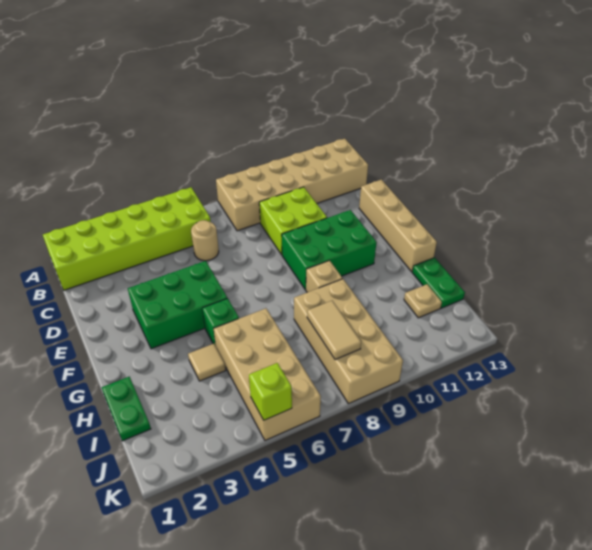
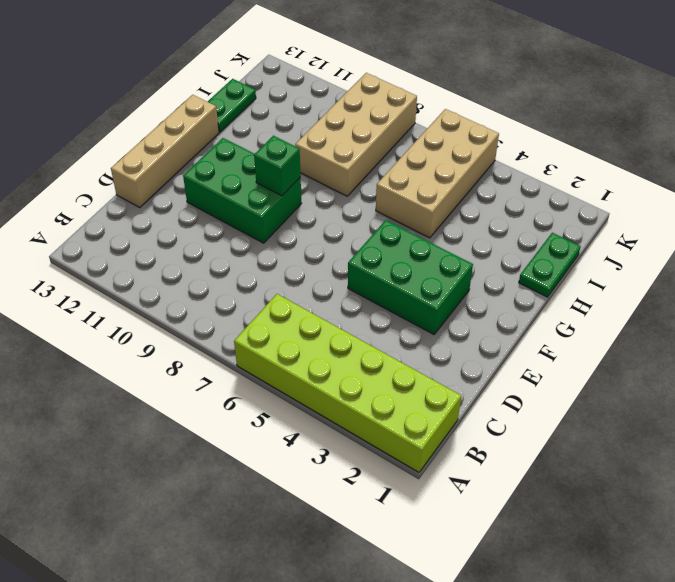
green brick F9 level 2 -> green brick G5 level 1
none -> tan brick A8:B13 level 1
none -> tan round brick C6 level 1
none -> lime brick C9:D10 level 1

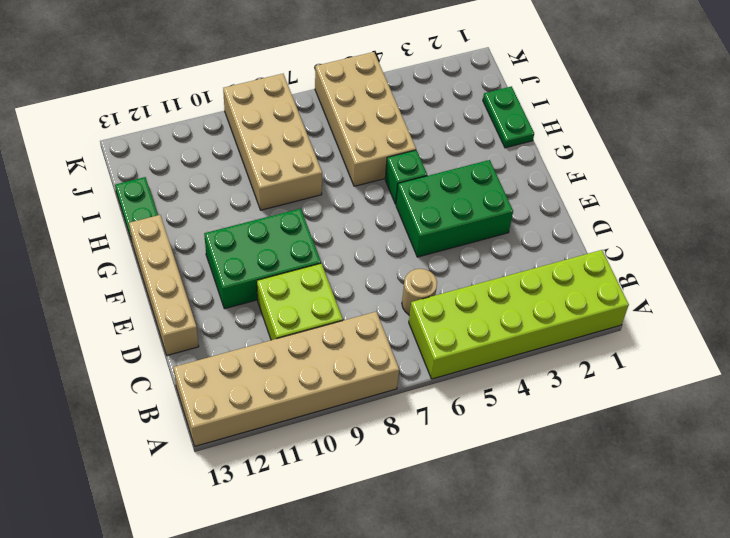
none -> tan brick G9 level 1
none -> tan tile H4 level 1
none -> tan plate I12 level 1

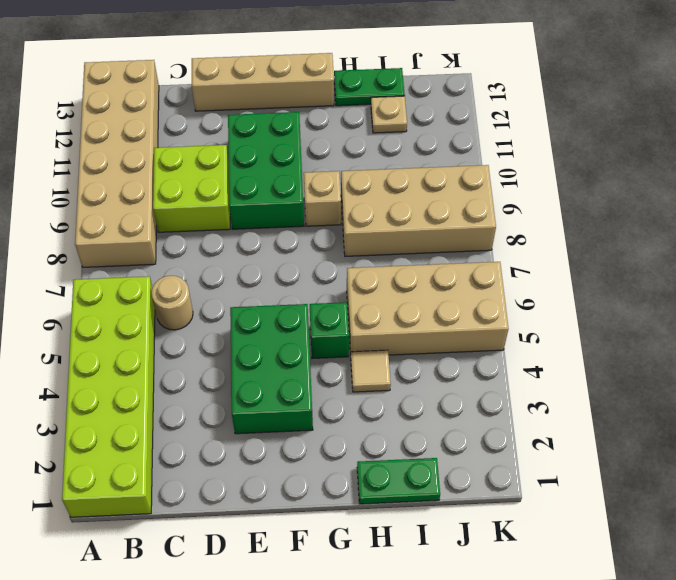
none -> tan tile I8:J8 level 2
none -> lime brick K5 level 2

